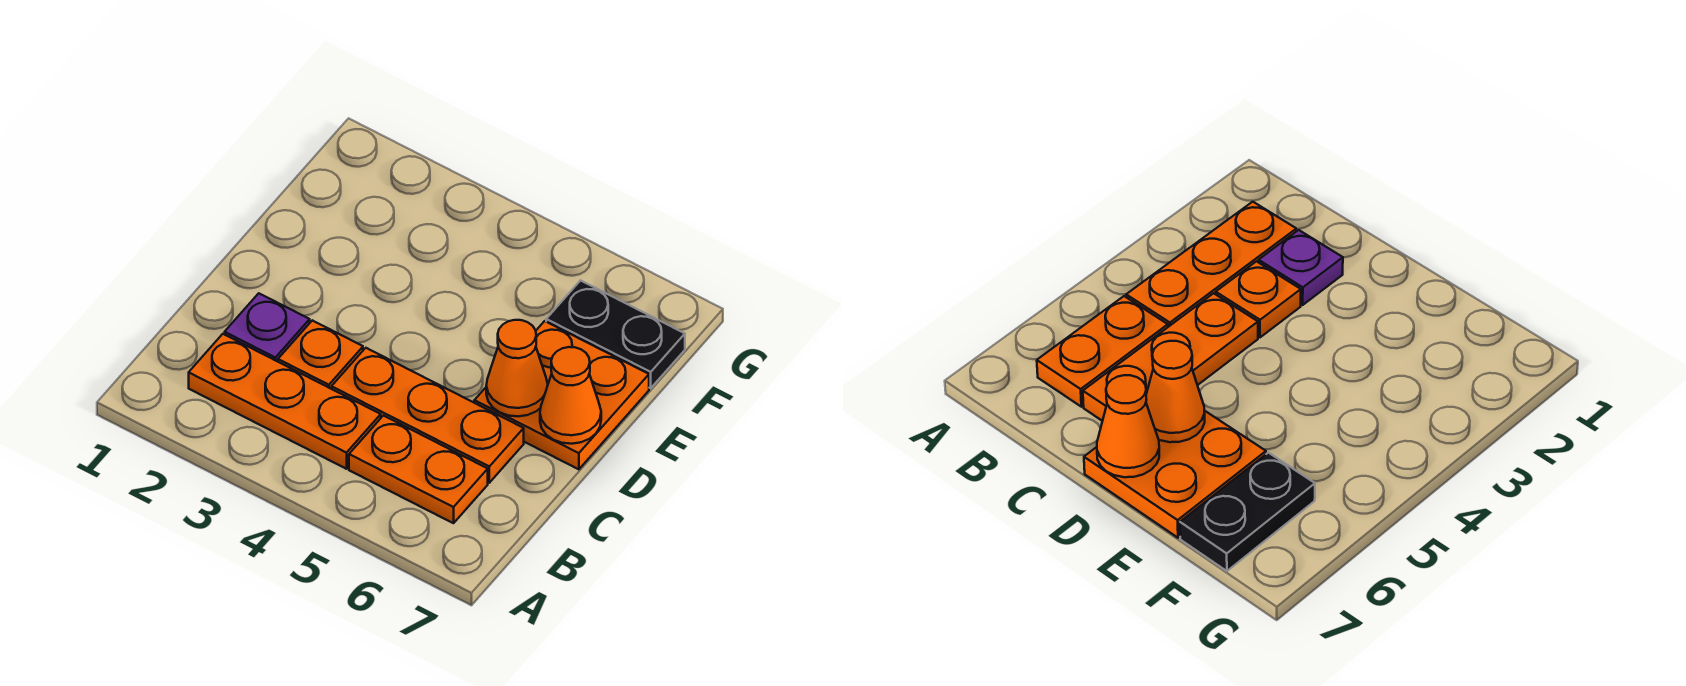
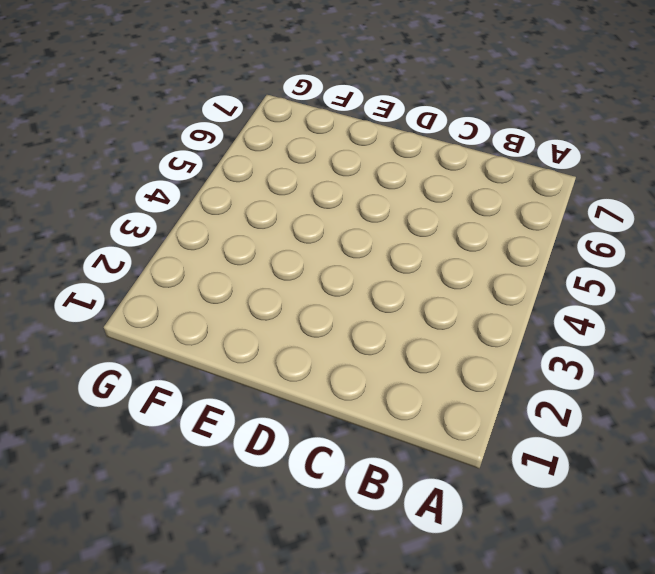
none -> orange plate B2:B4 level 1
none -> orange plate B5:B6 level 1

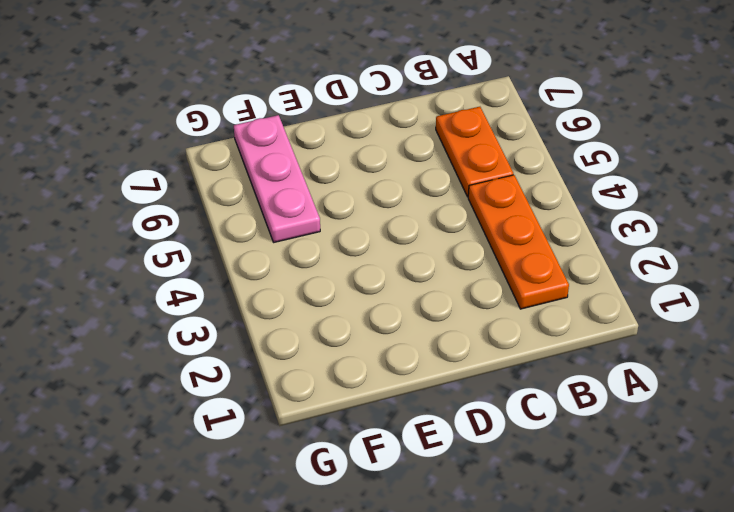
pink plate F5:F7 level 1 -> black plate F6:F7 level 1
none -> purple plate C2 level 1
none -> orange plate C3 level 1

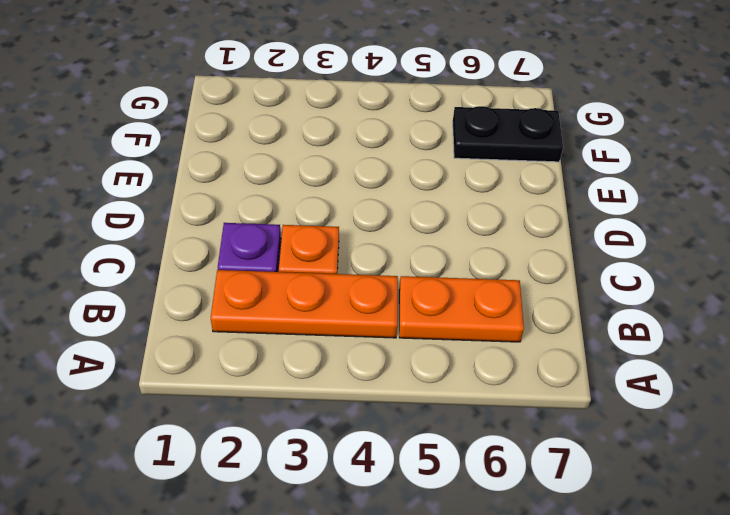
none -> orange plate C4:C6 level 1
none -> orange plate D6:E7 level 1

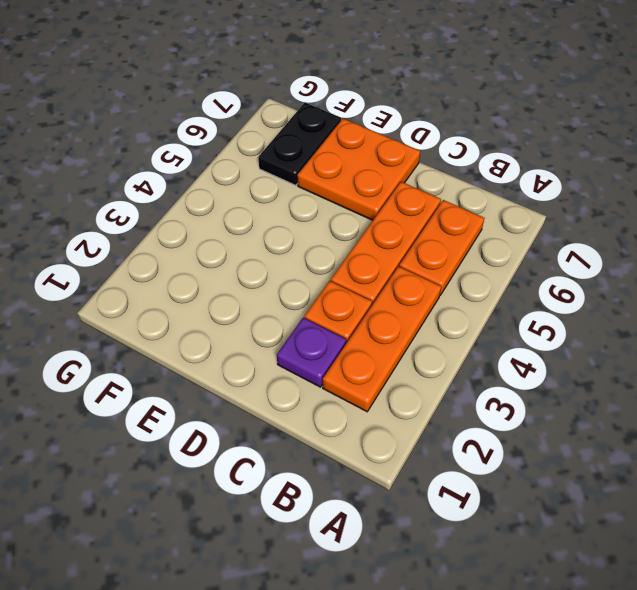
none -> orange cone D6 level 2
none -> orange cone D7 level 2

